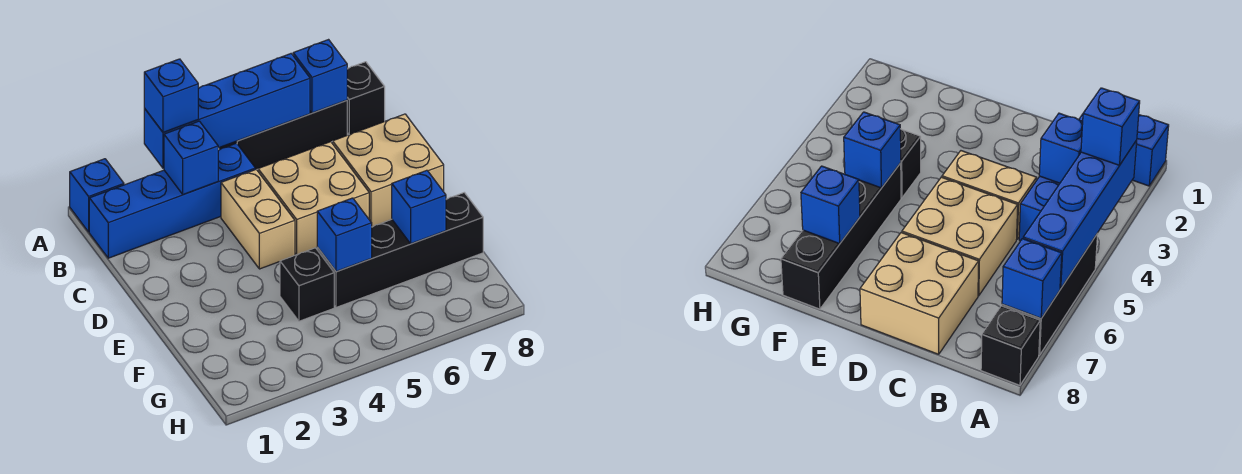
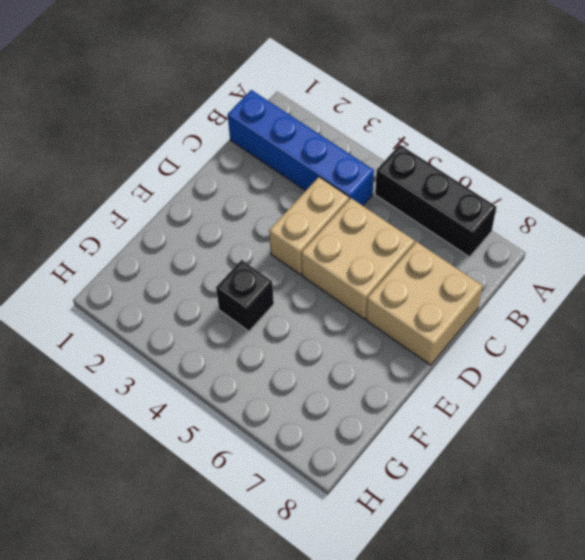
none -> blue brick A1 level 1
none -> black brick A8 level 1
none -> black brick F5:F8 level 1

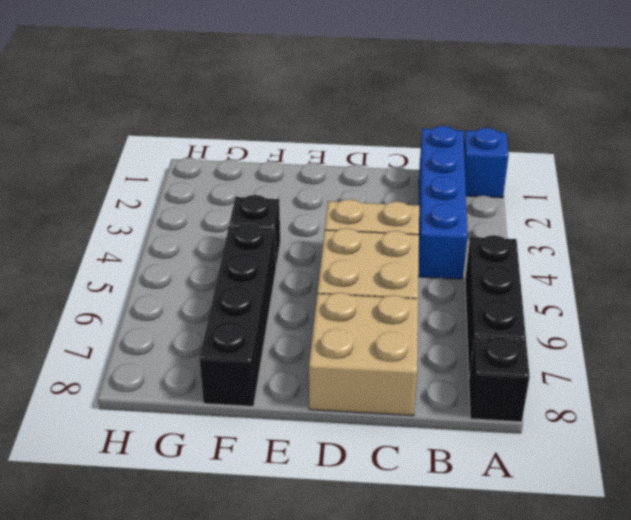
none -> blue brick A3:A6 level 2
none -> blue brick A7 level 2
none -> blue brick B3 level 2

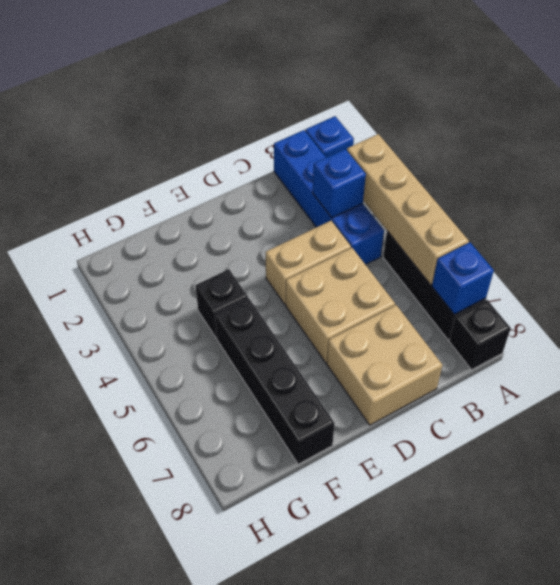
tan brick A3:A6 level 2 -> blue brick A3:A6 level 2
none -> blue brick F5 level 2
none -> blue brick F7 level 2
none -> blue brick A3 level 3

